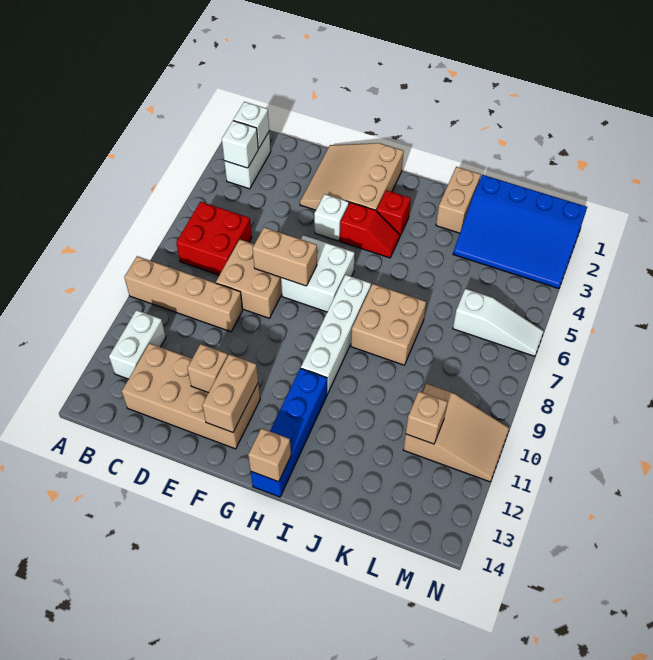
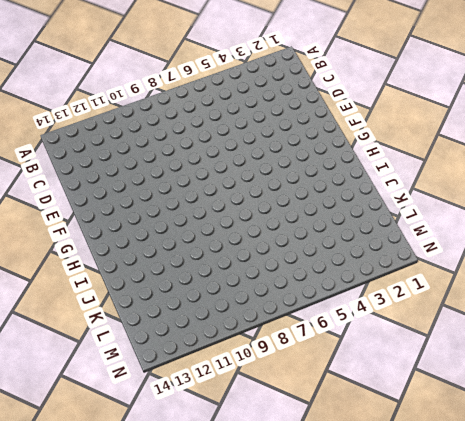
none -> tan brick A9:D9 level 1
none -> white brick B2:B3 level 1
none -> red brick B6:C7 level 1

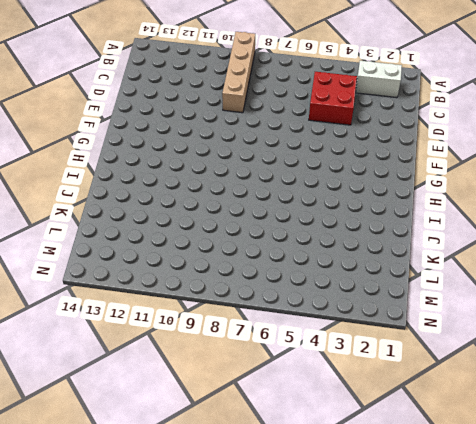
red brick C4:D5 level 1 -> red brick B6:C7 level 1
none -> white brick B11:B12 level 1
none -> tan brick C12:F13 level 1
none -> tan brick D7:E8 level 1

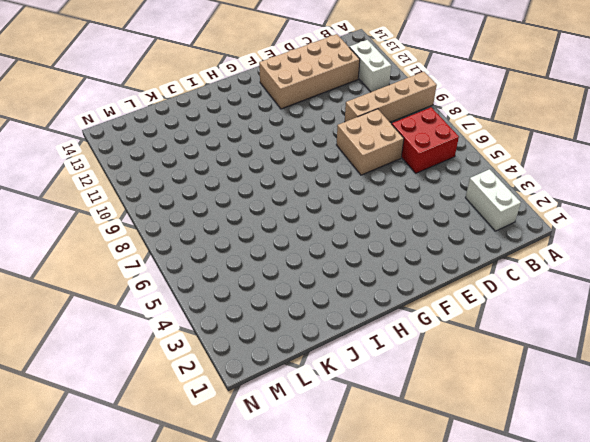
none -> tan slope E1:G3 level 1 top G
none -> white brick F4 level 1
none -> white brick F6:G7 level 1

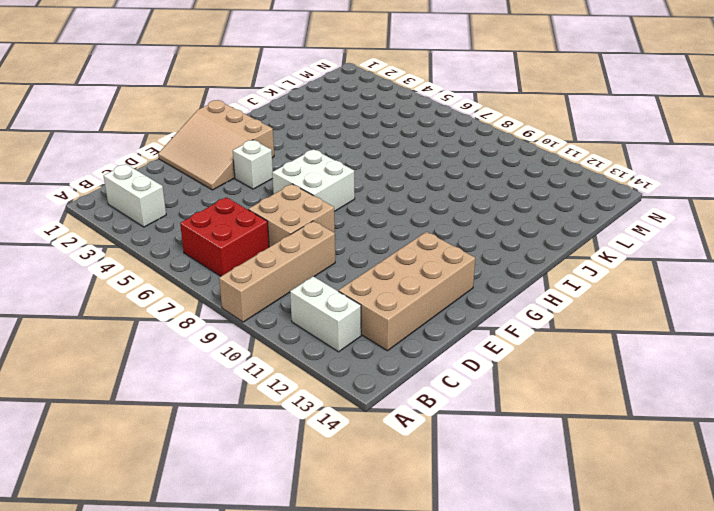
none -> red slope G4:H4 level 1 top G
none -> red brick H3 level 1
none -> white brick H7:H10 level 1

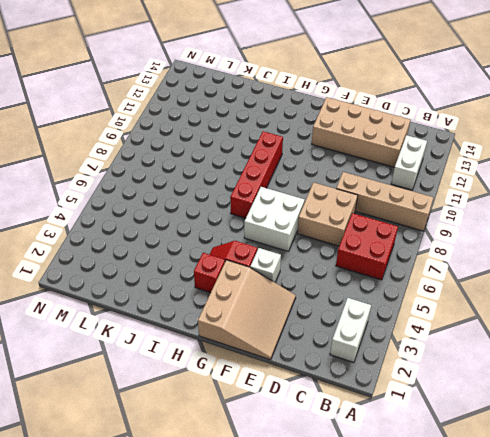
red brick H7:H10 level 1 -> white brick H7:H10 level 1
none -> blue brick H11:H14 level 1
none -> tan brick I7:J8 level 1
none -> tan brick J1:J2 level 1

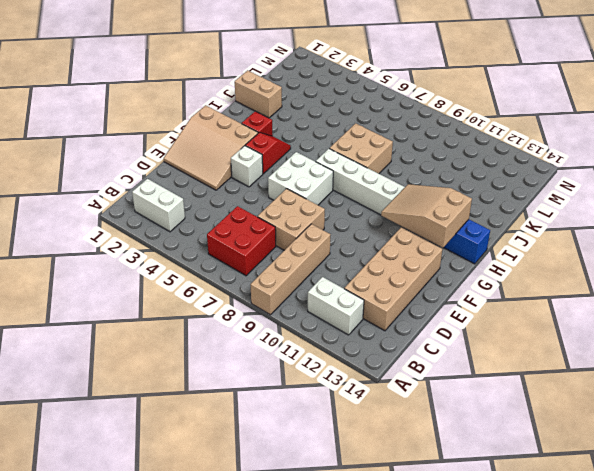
tan slope G11:H13 level 2 top 13 -> tan slope L10:N11 level 1 top L
none -> blue slope K1:N3 level 1 top 1
none -> white slope L6:N6 level 1 top L
none -> white brick B2 level 2

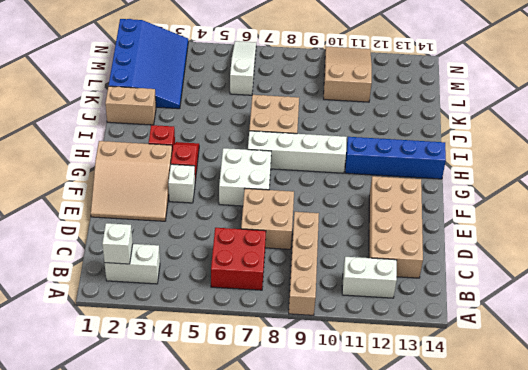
none -> white brick B3 level 2
none -> tan brick E7:F7 level 2
none -> tan brick E12 level 2

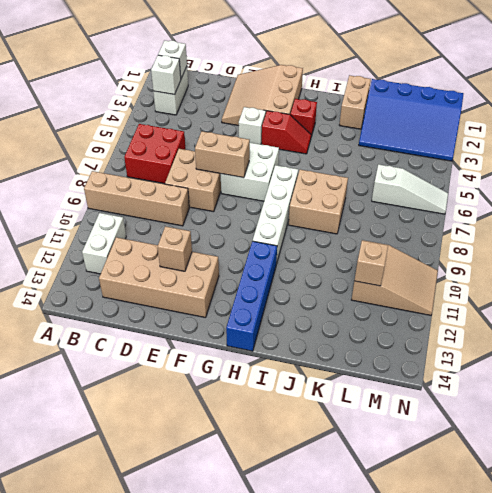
none -> tan brick F12:F13 level 2
none -> tan brick H14 level 2

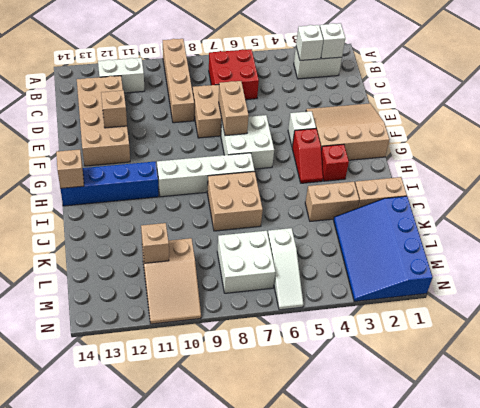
tan brick J3:J4 level 1 -> tan brick F12:F13 level 2
white brick L7:M8 level 1 -> none

